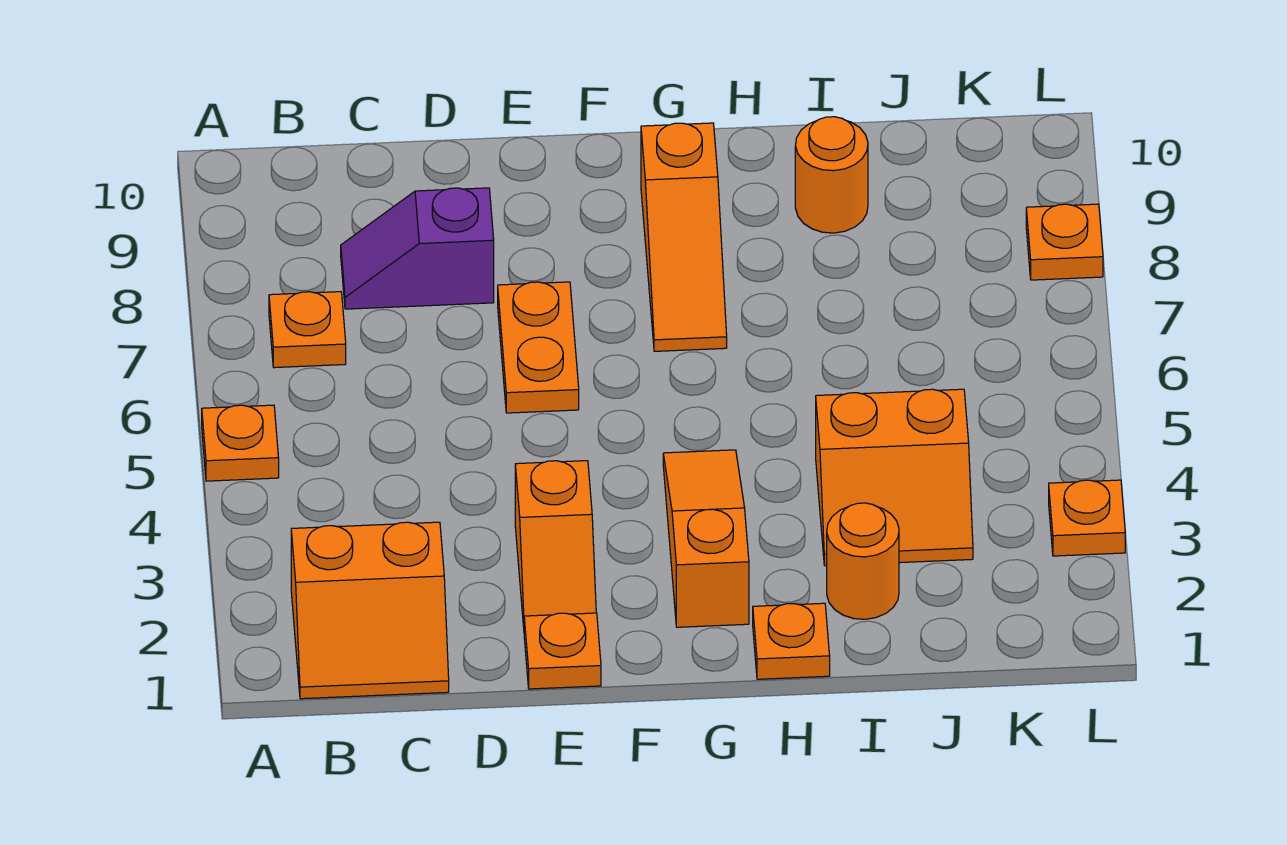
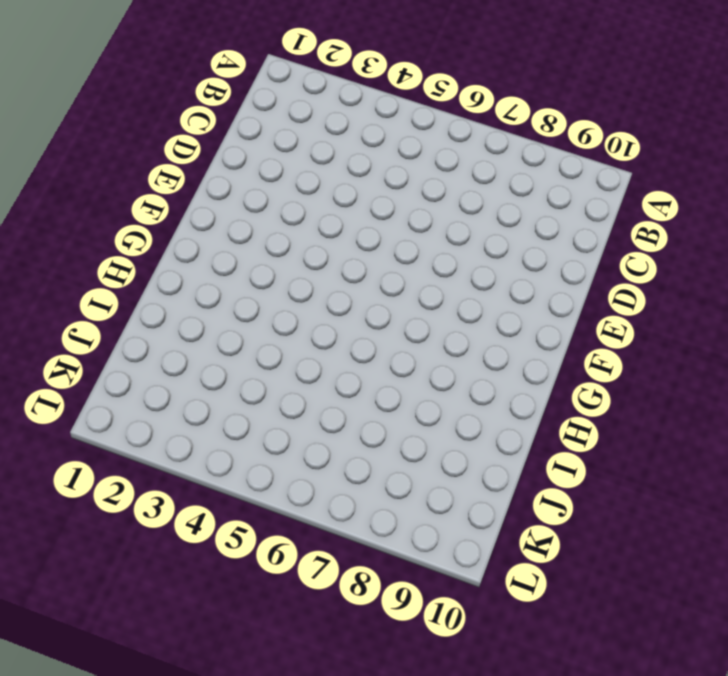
none -> orange plate A5 level 1
none -> orange slope B1:C2 level 1 top 2
none -> orange plate B7 level 1

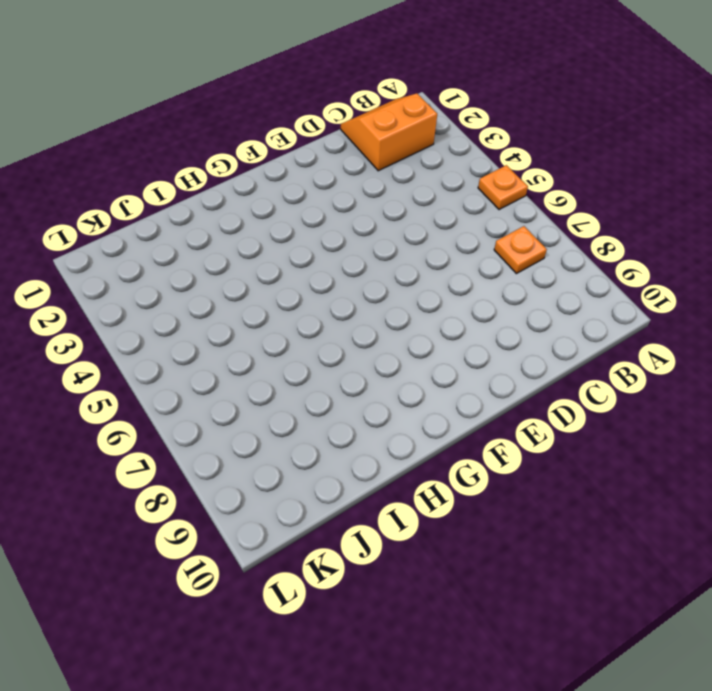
none -> purple slope C8:D8 level 1 top D
none -> orange plate E1 level 1
none -> orange slope E2:E3 level 1 top 3

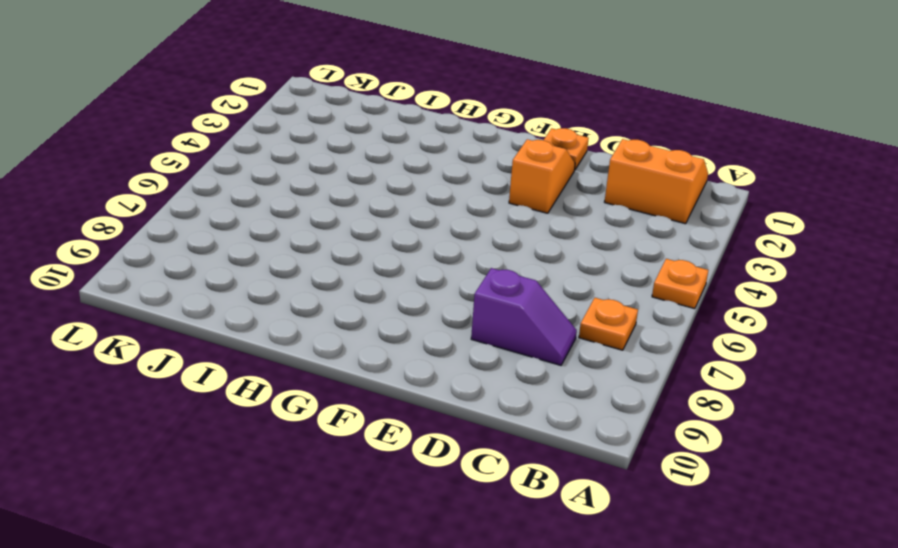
none -> orange plate E6:E7 level 1
none -> orange slope G2:G4 level 1 top 2
none -> orange slope G7:G9 level 1 top 9

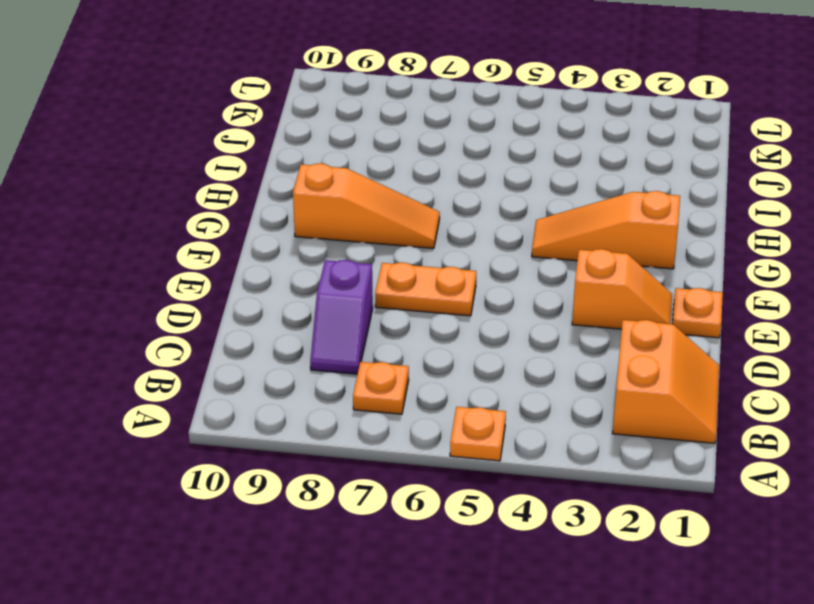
none -> orange plate H1 level 1
none -> orange round brick I2 level 1
none -> orange slope I3:J4 level 1 top 4

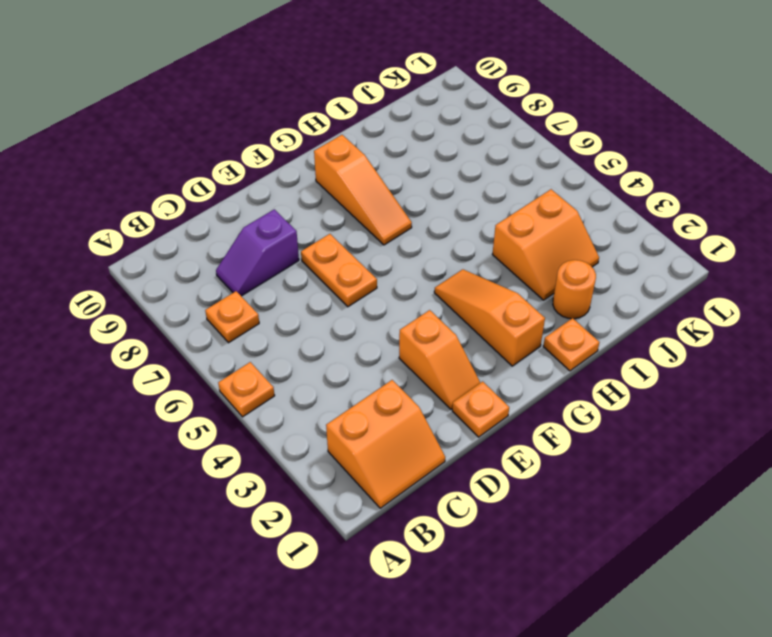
none -> orange round brick I9 level 1
none -> orange plate L3 level 1
none -> orange plate L8 level 1

